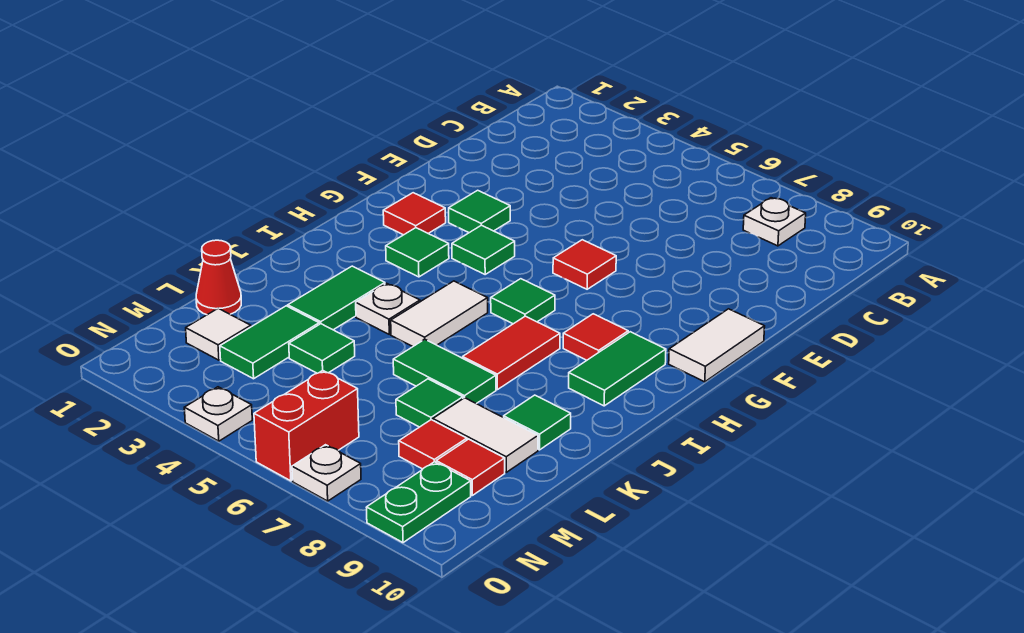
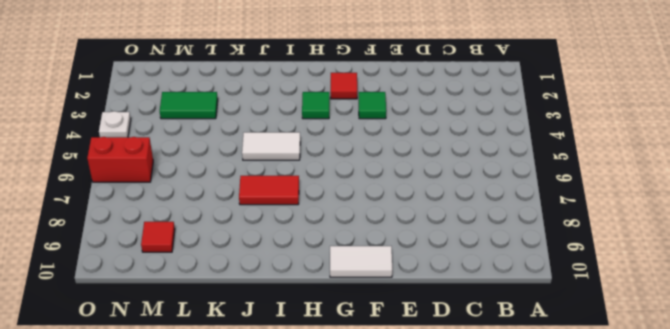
none -> white plate B8 level 1
none -> red tile F6 level 1
none -> green tile G4 level 1

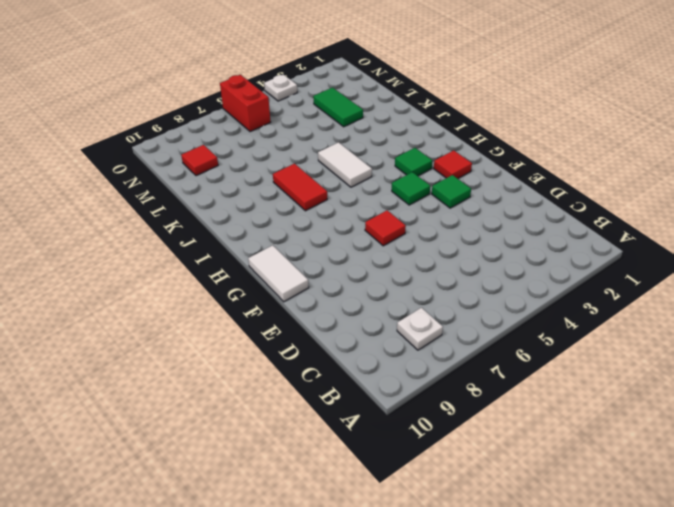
none -> green tile H6 level 1
none -> red tile H8 level 1
none -> green tile H9:I9 level 1

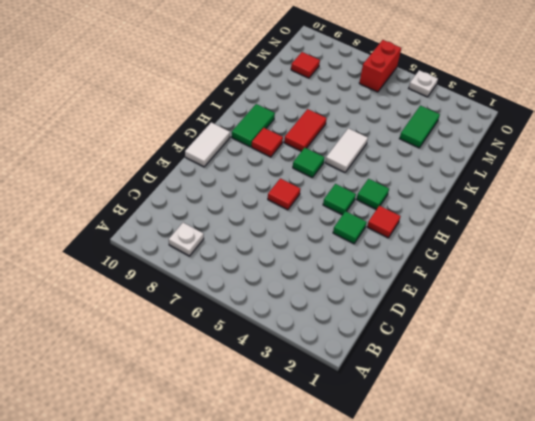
none -> green tile J3:K3 level 1
none -> white plate J4 level 1
none -> green tile K6:K7 level 1

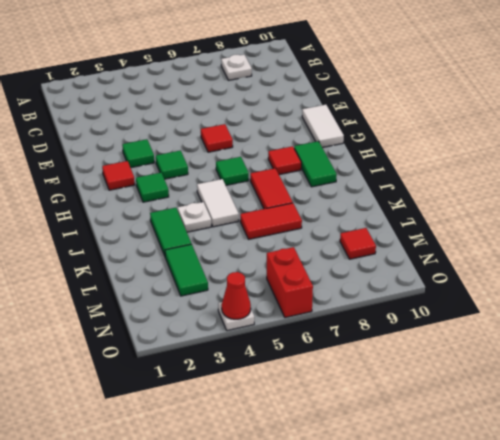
red tile K6:K7 level 1 -> green tile K6:K7 level 1
red cone O4 level 2 -> red cone L1 level 1
none -> green tile K9 level 1
none -> green tile L4 level 1
none -> green tile L7 level 1

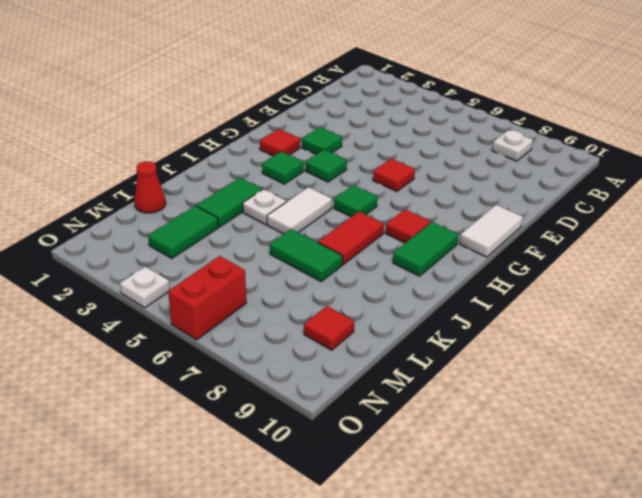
none -> green tile K9 level 1
none -> green tile L4 level 1
none -> green tile L7 level 1

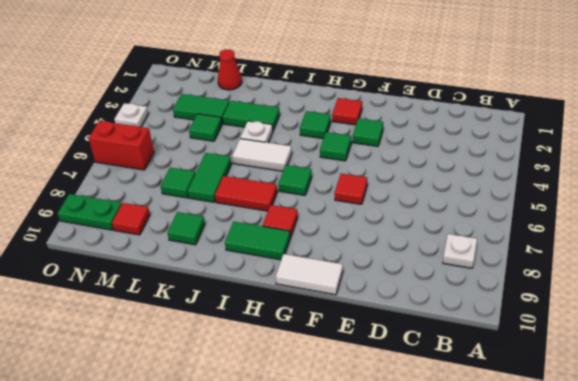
none -> white tile L8:L9 level 1
none -> white tile M2 level 1
none -> red tile M8 level 1

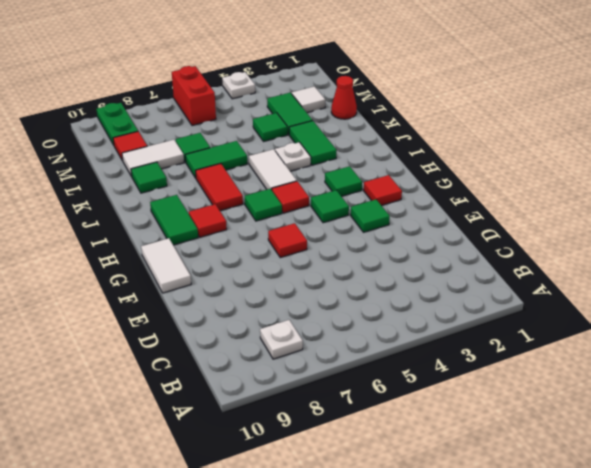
red tile H5 level 1 -> red tile M8 level 1
none -> white plate O7 level 1

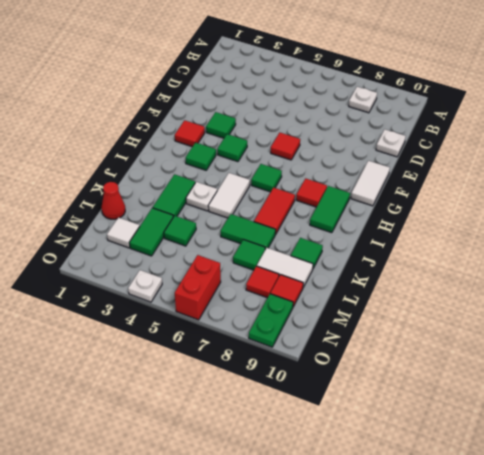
white plate D10 level 1 -> white plate O7 level 1

